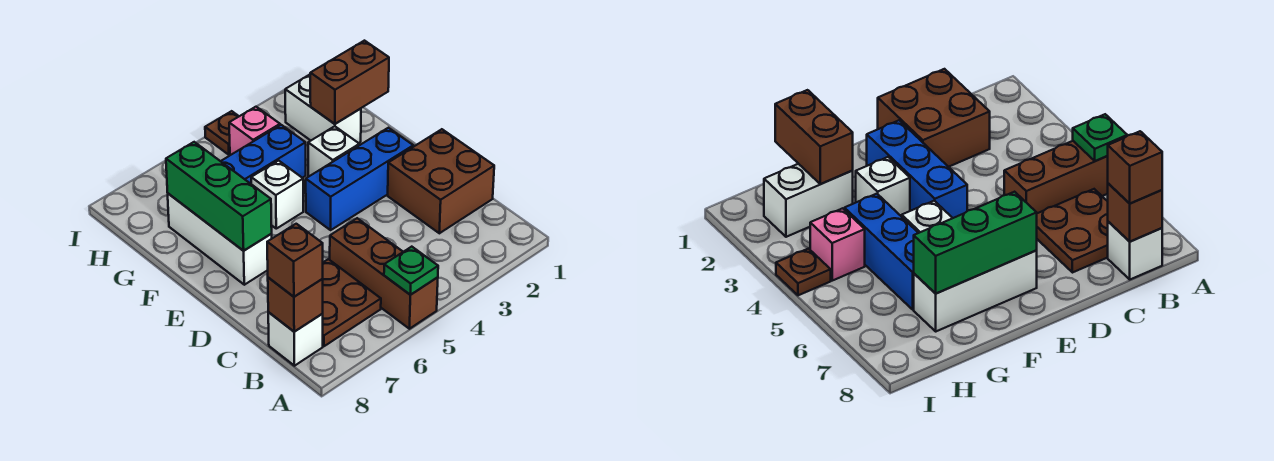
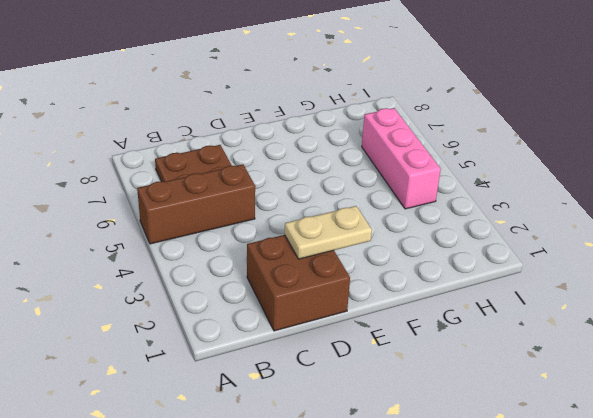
tan plate D2:E2 level 2 -> none
pink brick H4:H6 level 1 -> pink brick H4 level 1
none -> white brick B8 level 1
none -> blue brick E2:E4 level 1
none -> white brick E7:G7 level 1

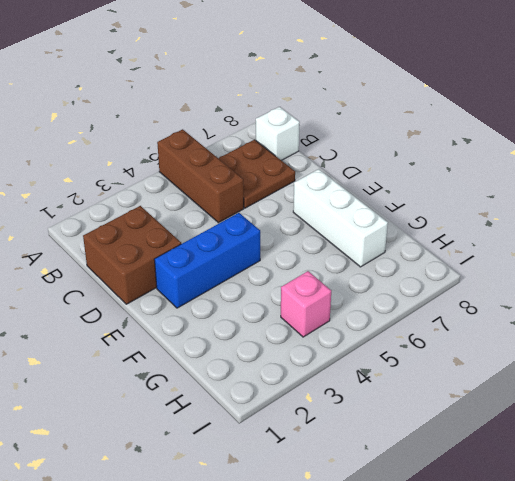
none -> white brick F3 level 1
none -> white brick F5 level 1
none -> white brick G2:H2 level 1

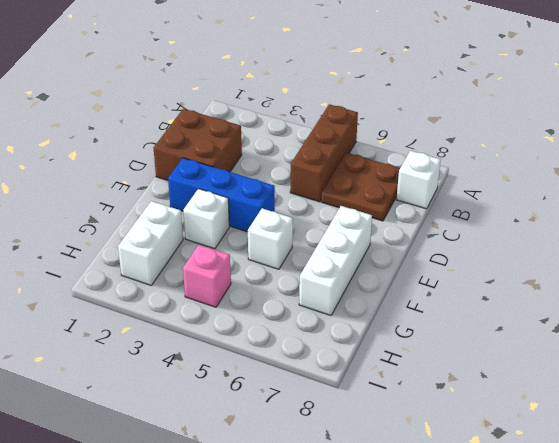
none -> blue brick G4:G6 level 1
none -> brown plate I4 level 1
none -> green plate A5 level 2

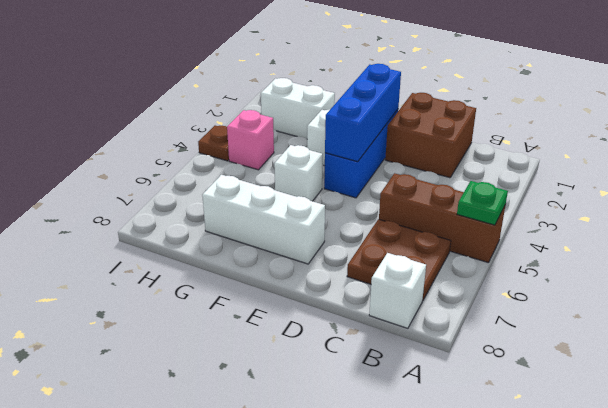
blue brick E2:E4 level 2 -> blue brick G4:G6 level 1
none -> brown brick B8 level 2
none -> green brick E7:G7 level 2
none -> brown brick G1:G2 level 2

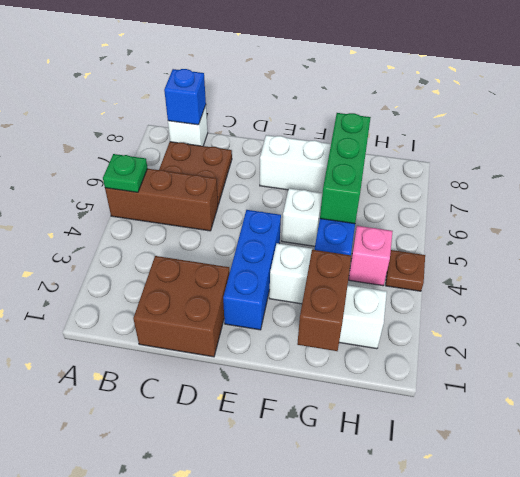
blue brick B8 level 2 -> brown brick B8 level 2
green brick G5:G7 level 2 -> green brick E7:G7 level 2
none -> brown brick B8 level 3

